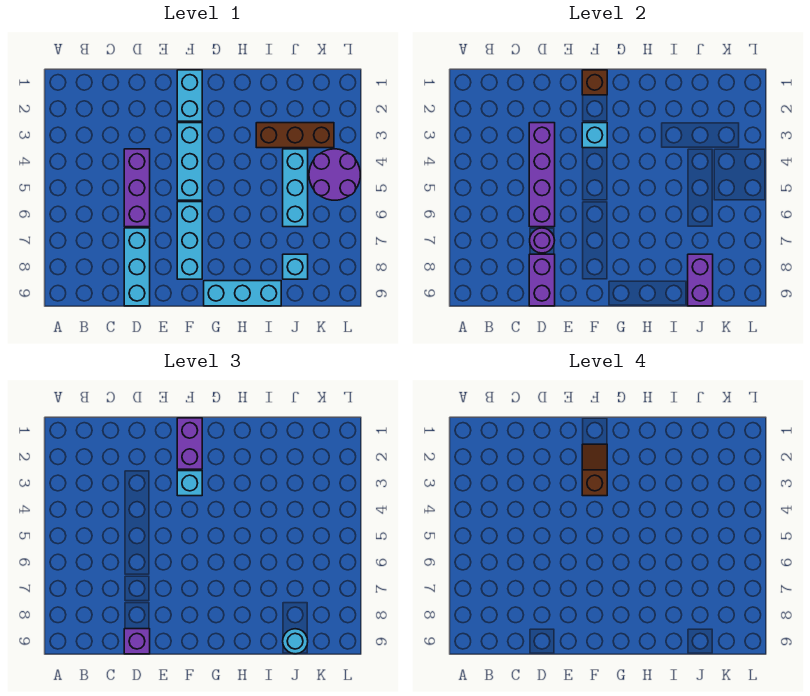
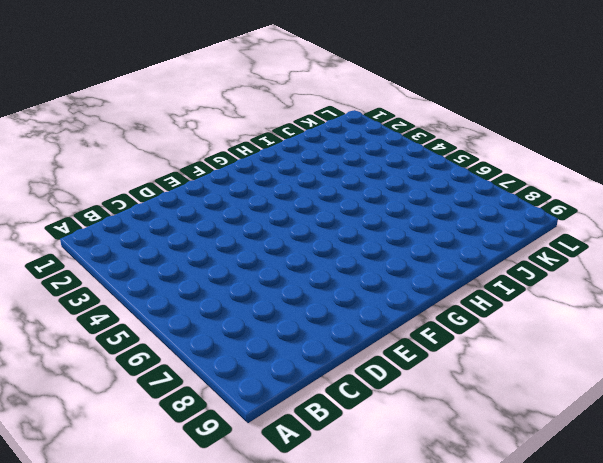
none -> purple brick D4:D6 level 1
none -> cyan brick D7:D9 level 1
none -> cyan brick F1:F2 level 1

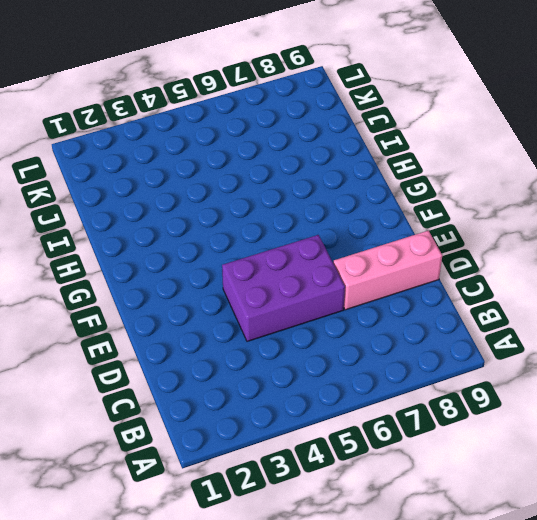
purple brick D4:E6 level 1 -> purple brick D4:D6 level 1
pink brick D7:D9 level 1 -> cyan brick D7:D9 level 1
none -> cyan brick F1:F2 level 1
none -> cyan brick F3:F5 level 1
none -> cyan brick F6:F8 level 1

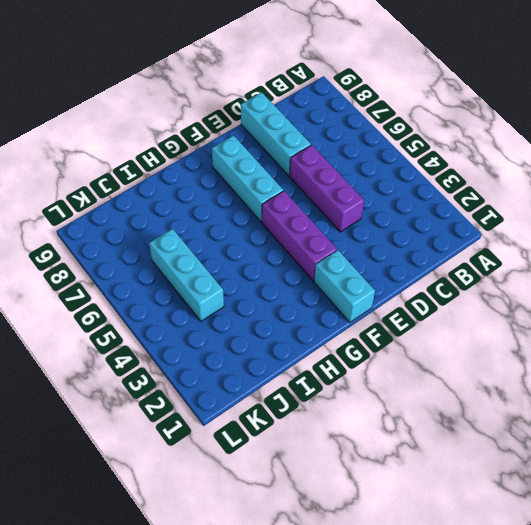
purple brick F3:F5 level 1 -> cyan brick F3:F5 level 1
none -> cyan brick G9:I9 level 1
none -> brown brick I3:K3 level 1
none -> cyan brick J8 level 1

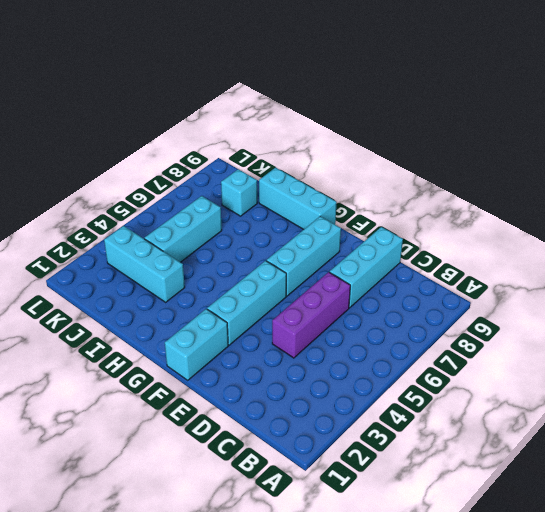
cyan brick I3:K3 level 1 -> brown brick I3:K3 level 1
none -> purple round brick K4:L5 level 1
none -> purple brick D3:D6 level 2
none -> purple round brick D7 level 2

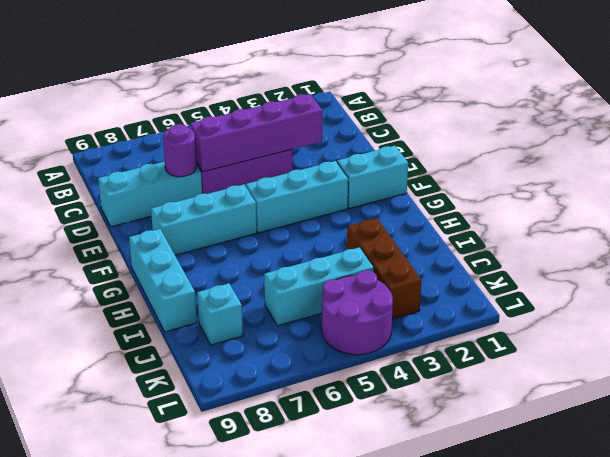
none -> purple brick D8:D9 level 2
none -> brown brick F1 level 2
none -> cyan brick F3 level 2

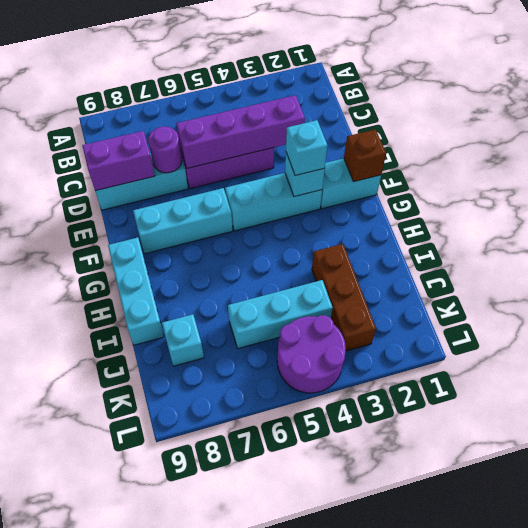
none -> purple brick J8:J9 level 2
none -> purple brick D9 level 3
none -> purple brick F1:F2 level 3

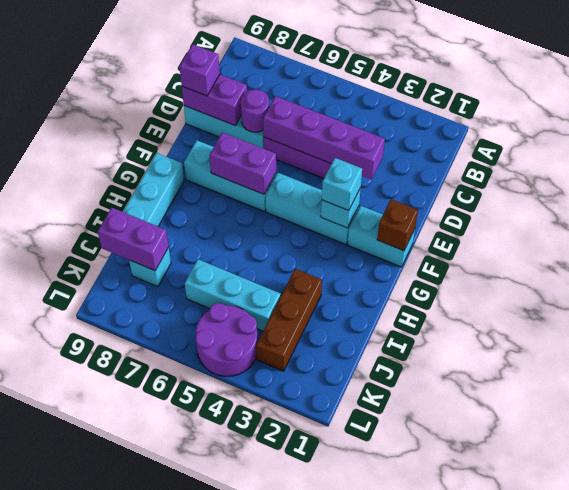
purple brick F6:F7 level 2 -> purple brick F1:F2 level 3
none -> cyan round brick J9 level 3
none -> brown slope F2:F3 level 4 top 3

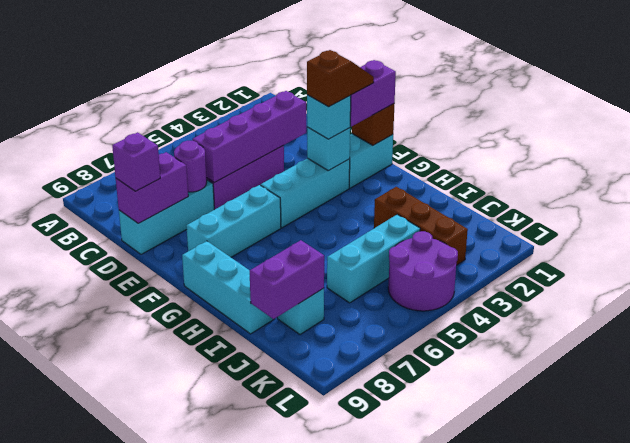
none -> cyan round brick J9 level 3

